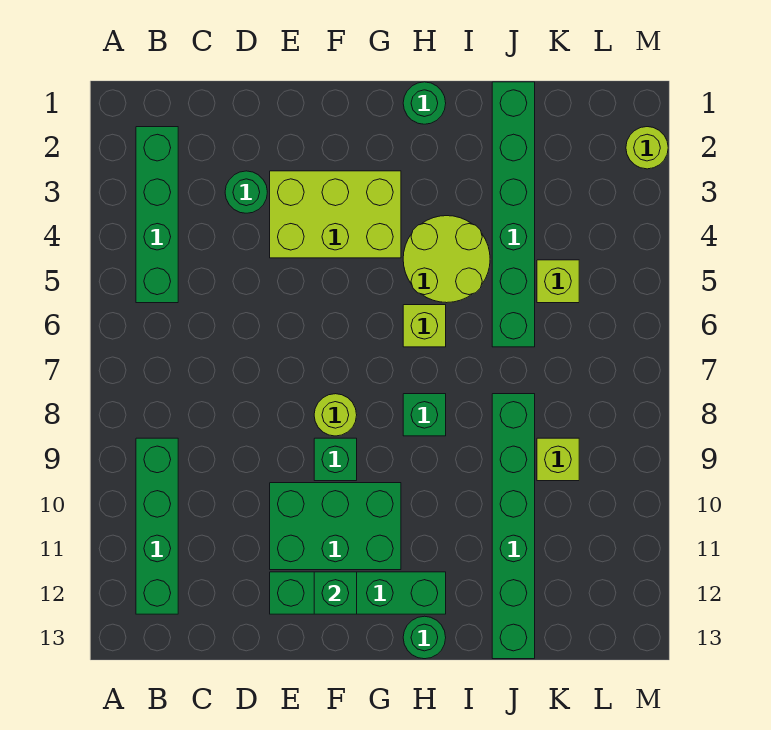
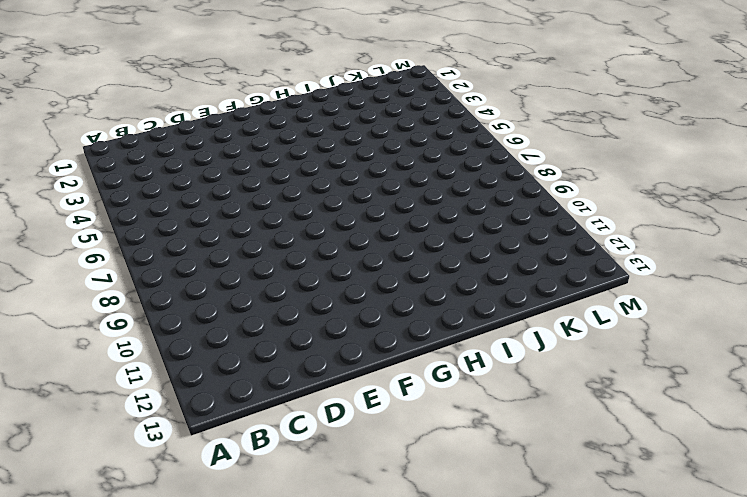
none -> green brick B2:B5 level 1
none -> green brick B9:B12 level 1
none -> green round brick D3 level 1

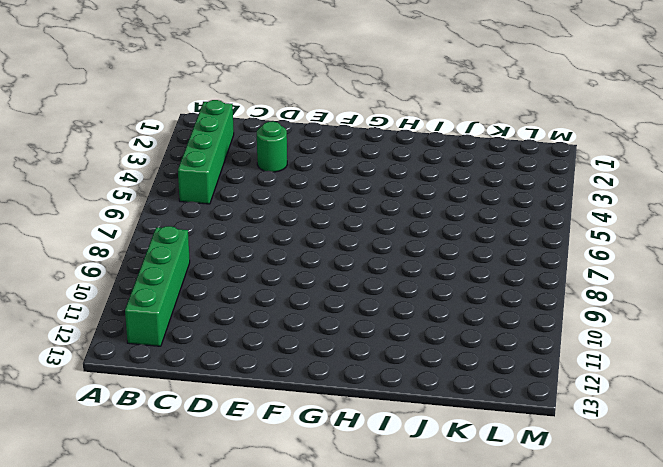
none -> lime brick E3:G4 level 1
none -> green brick E10:G11 level 1
none -> green brick E12:H12 level 1

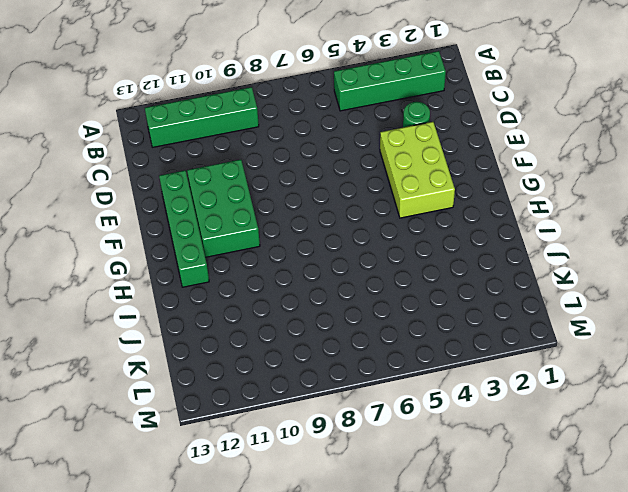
none -> lime round brick F8 level 1
none -> green brick F9 level 1
none -> green round brick H1 level 1

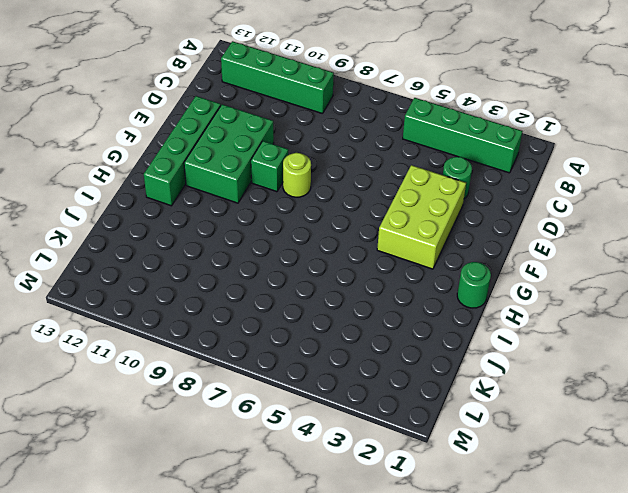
none -> lime round brick H4:I5 level 1
none -> lime brick H6 level 1
none -> green brick H8 level 1

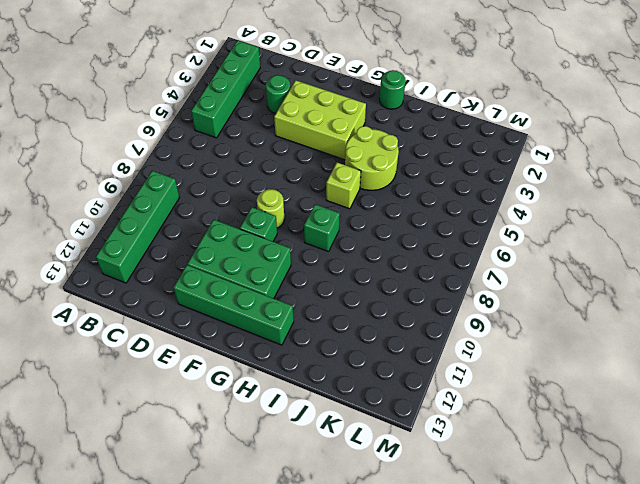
none -> green round brick H13 level 1
none -> green brick J1:J6 level 1
none -> green brick J8:J13 level 1

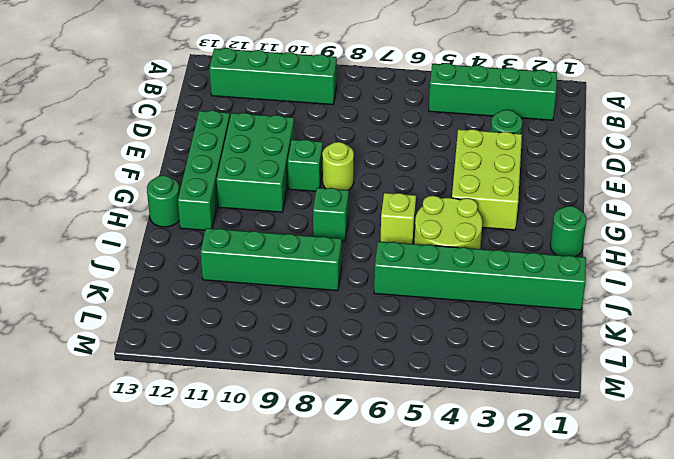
green brick J8:J11 level 1 -> green brick J8:J13 level 1
none -> lime brick K5 level 1
none -> lime brick K9 level 1
none -> lime round brick M2 level 1

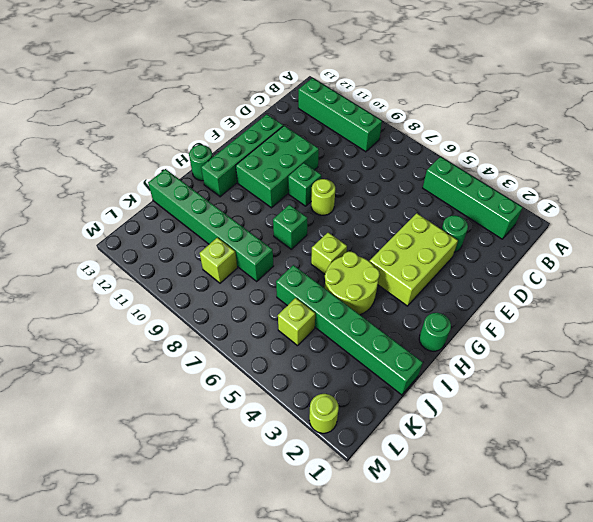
none -> green brick F12 level 2

